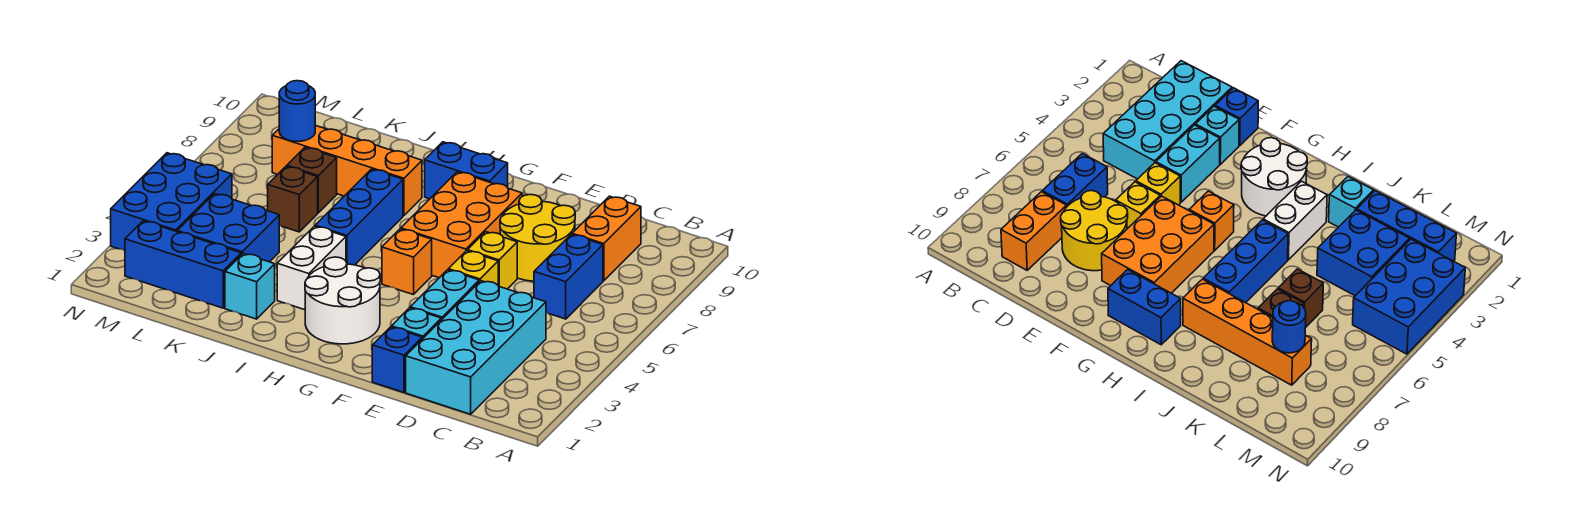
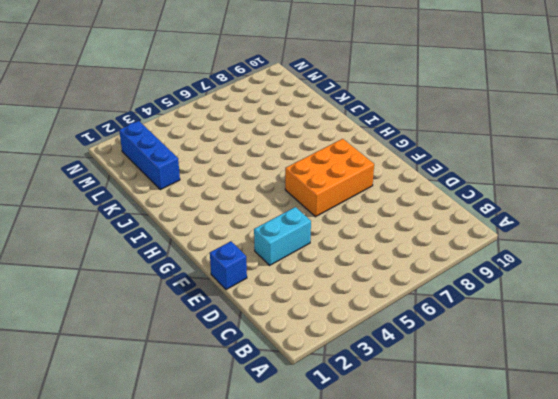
none -> cyan brick C1:D4 level 1
none -> blue brick C6:C7 level 1
none -> orange brick C8:C9 level 1

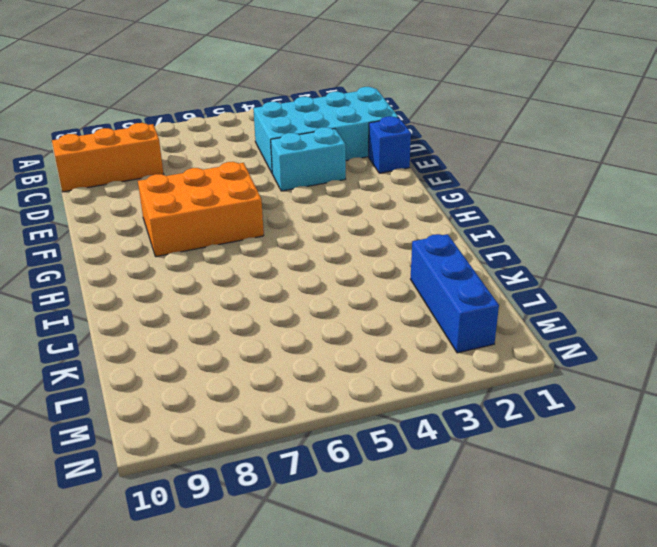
orange brick C8:C10 level 1 -> orange brick C8:C9 level 1
none -> blue brick C6:C7 level 1
none -> yellow round brick D7:E8 level 1
none -> cyan brick E2 level 1

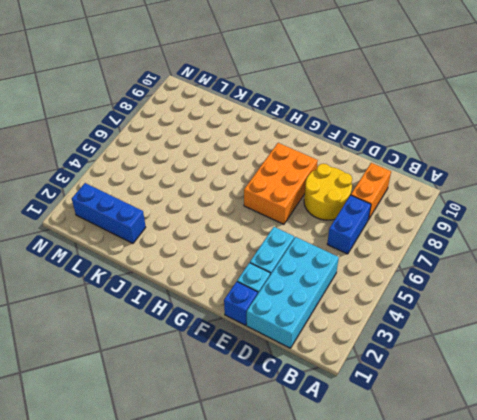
none -> yellow brick E5 level 1
none -> yellow brick E6 level 1
none -> white round brick G2:H3 level 1

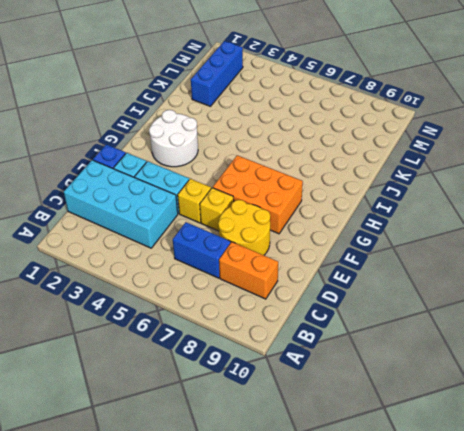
none -> orange brick G5 level 1
none -> blue brick G9:H9 level 1
none -> white brick I3:I4 level 1

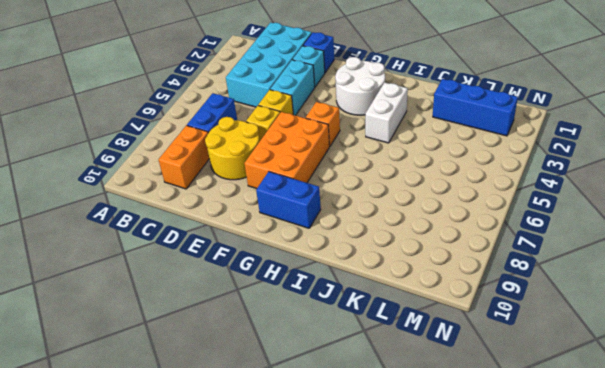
none -> blue brick I5:I7 level 1
none -> orange brick I8:L8 level 1
none -> cyan brick J2 level 1

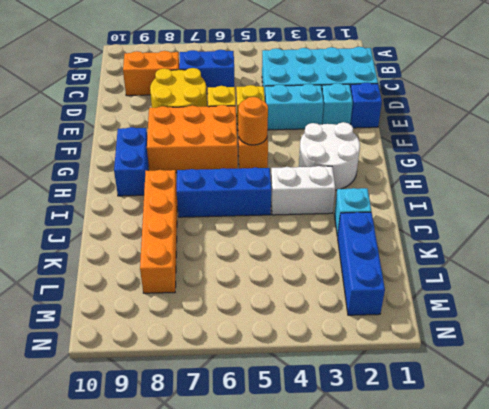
orange round brick G5 level 2 -> none
none -> blue brick K3:L4 level 1
none -> brown brick K6 level 1
none -> brown brick K7 level 1

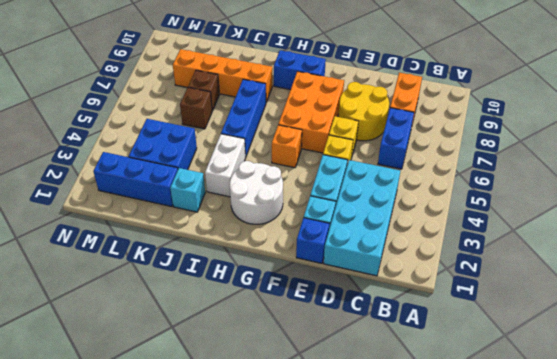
none -> blue brick M3:N5 level 1
none -> blue round brick L8 level 2

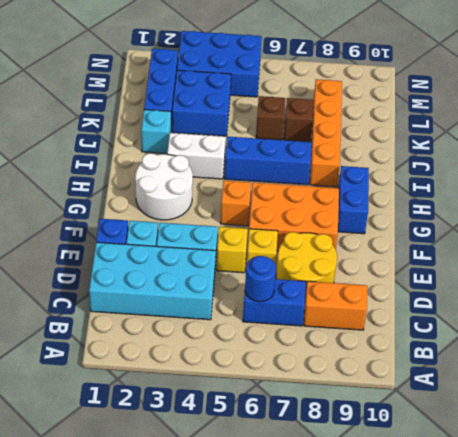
blue round brick C6 level 2 -> blue round brick L8 level 2

